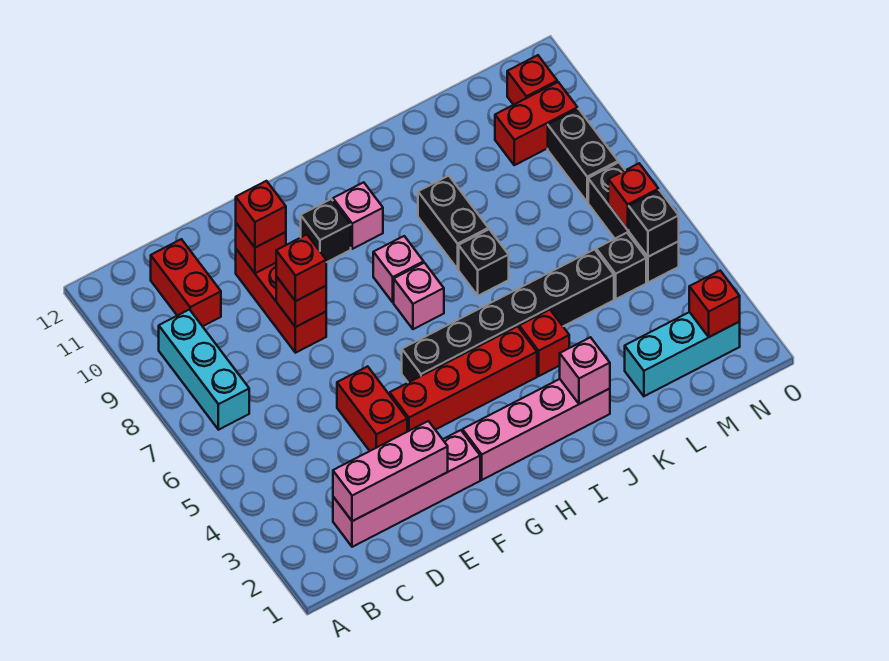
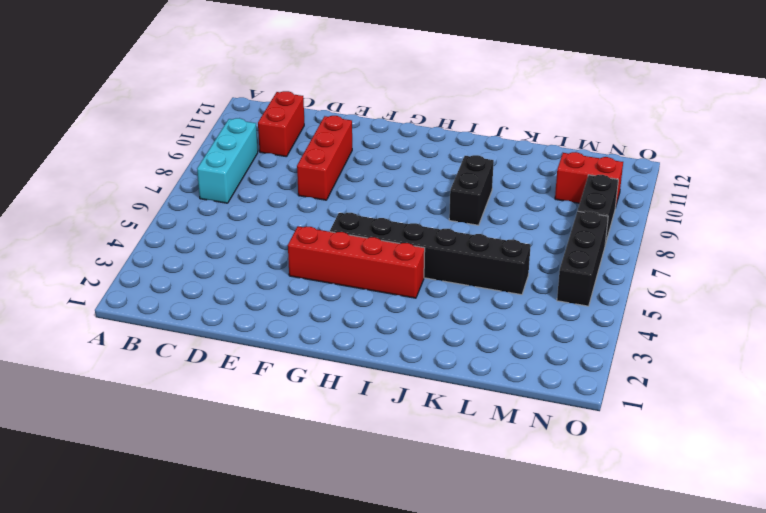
none -> pink brick C2:F2 level 1
none -> red brick E4:E5 level 1
none -> pink brick G2:J2 level 1
none -> black brick G10 level 1

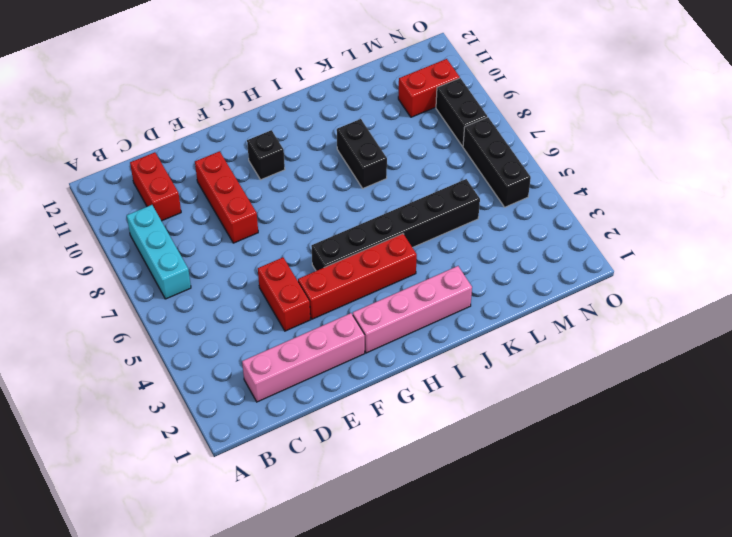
none -> pink brick H7 level 1
none -> pink brick H8 level 1
none -> pink brick H10 level 1
none -> red brick J4 level 1

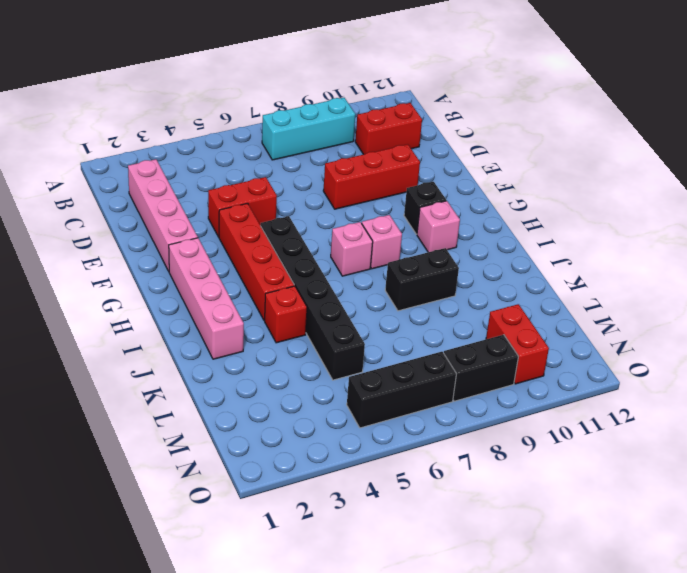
none -> black brick J7 level 1
none -> cyan brick L2:N2 level 1
none -> black brick M5 level 1
none -> red brick N11 level 1

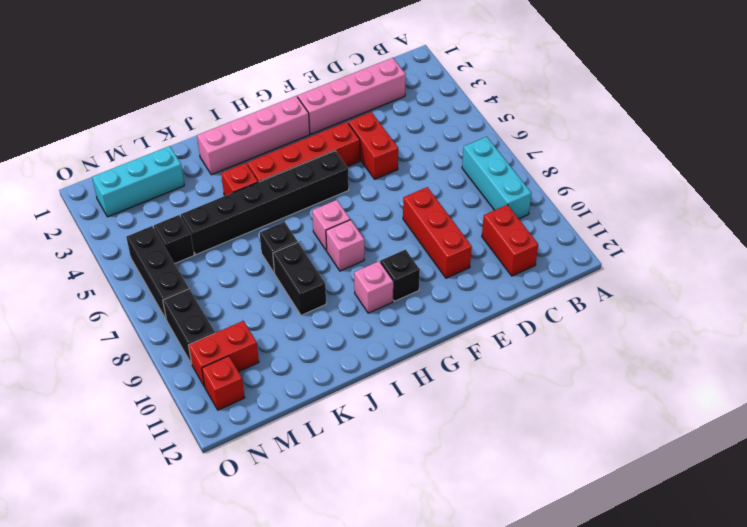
none -> pink brick C2:E2 level 2
none -> red brick E8 level 2
none -> red brick E10 level 2
none -> pink brick J2 level 2

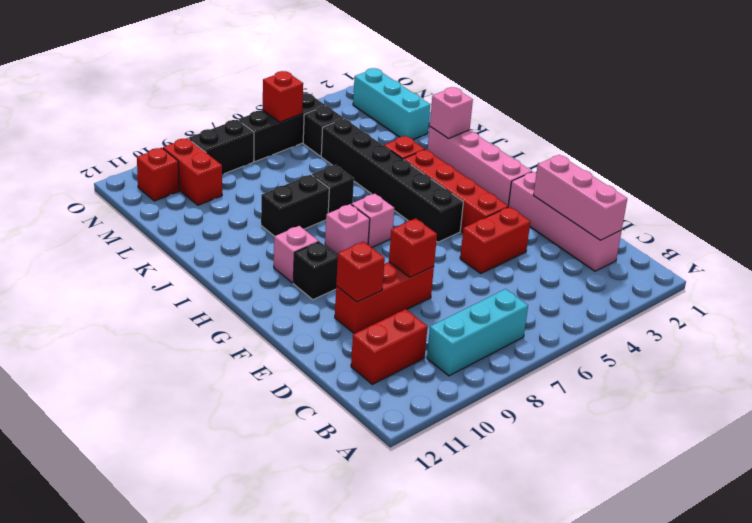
none -> red brick N2 level 2
none -> black brick N5 level 2
none -> red brick E8 level 3
none -> red brick E10 level 3

